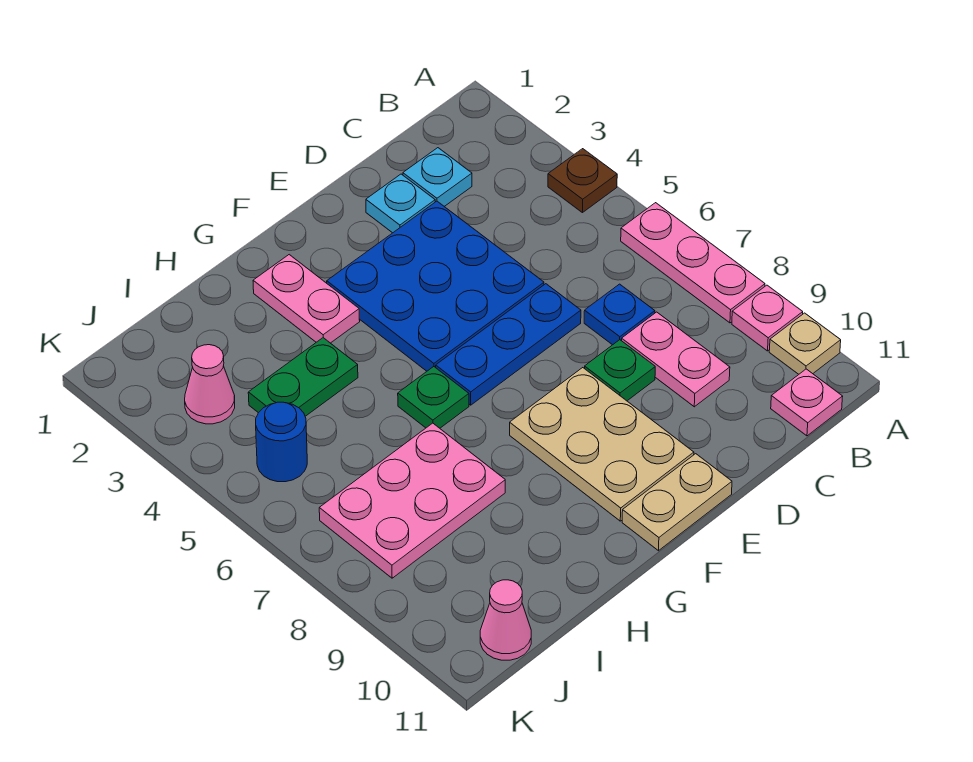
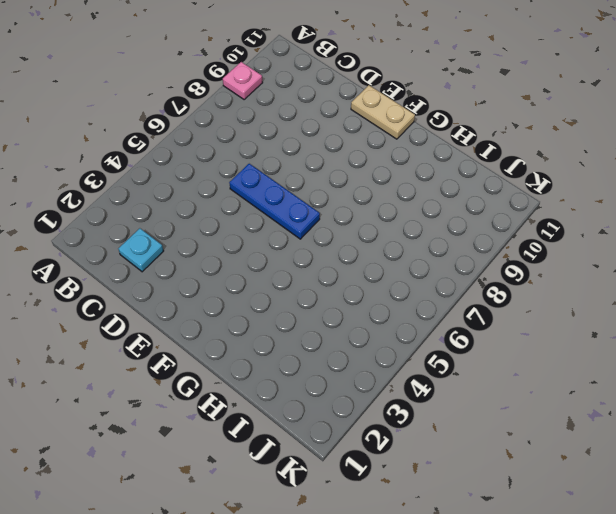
none -> brown plate A4 level 1
none -> pink plate A6:A8 level 1
none -> tan plate A10 level 1

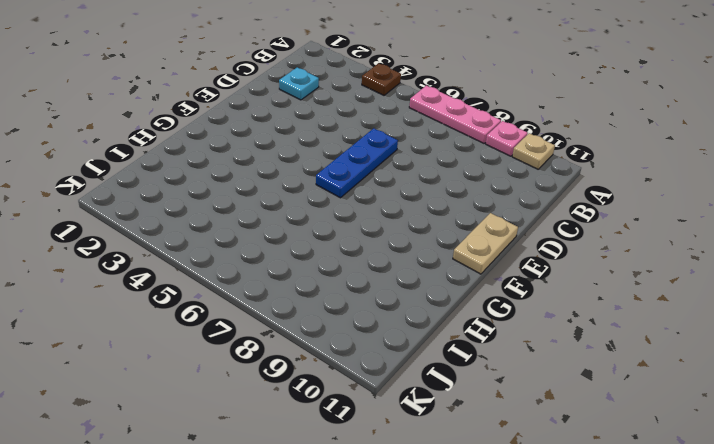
none -> pink plate B11 level 1
none -> blue plate C7 level 1
none -> pink plate C8:C9 level 1

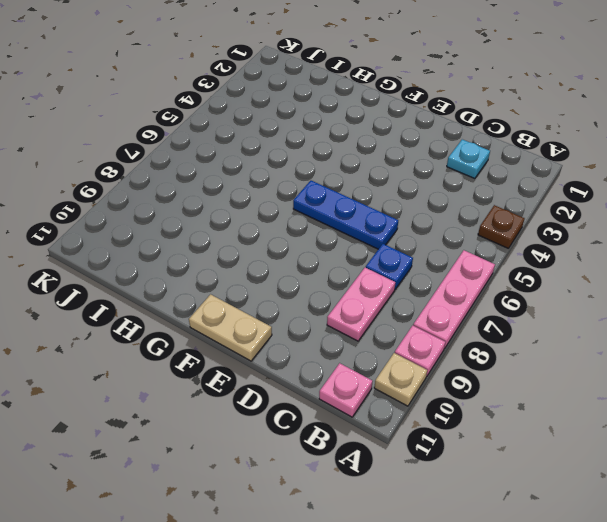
none -> cyan plate D2 level 1
none -> blue plate D3:F5 level 1
none -> green plate D8 level 1

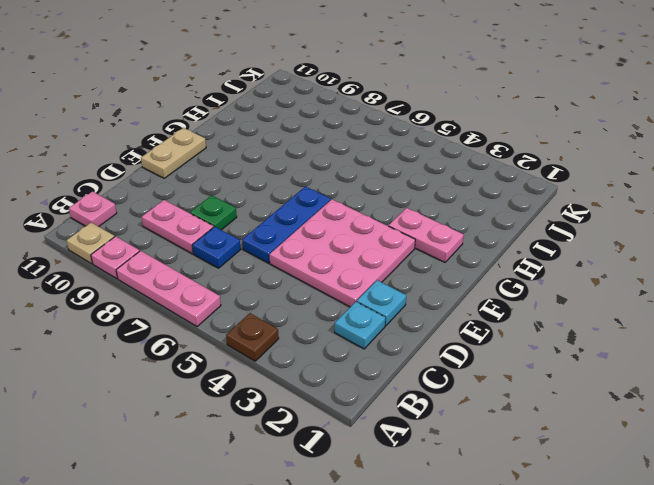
pink plate D3:F5 level 1 -> blue plate D3:F5 level 1
none -> tan plate E8:F10 level 1
none -> green plate G6 level 1
none -> green plate H4:I4 level 1

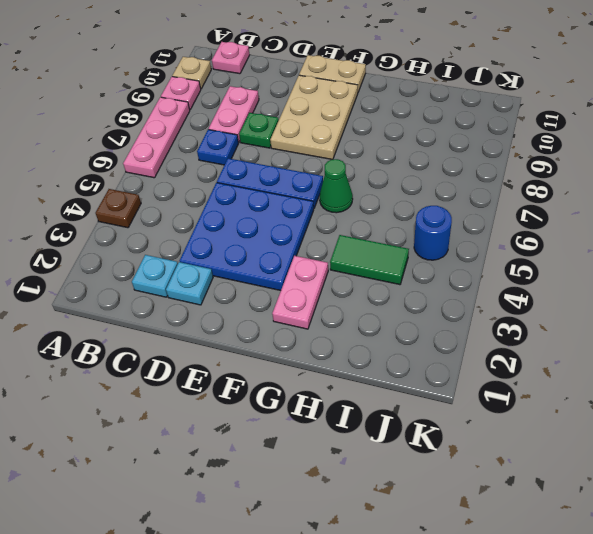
green cone G6 level 1 -> green plate G6 level 1
green tile H4:I4 level 1 -> green plate H4:I4 level 1
none -> pink plate H7:J8 level 1
none -> pink cone J3 level 1
none -> pink cone J11 level 1

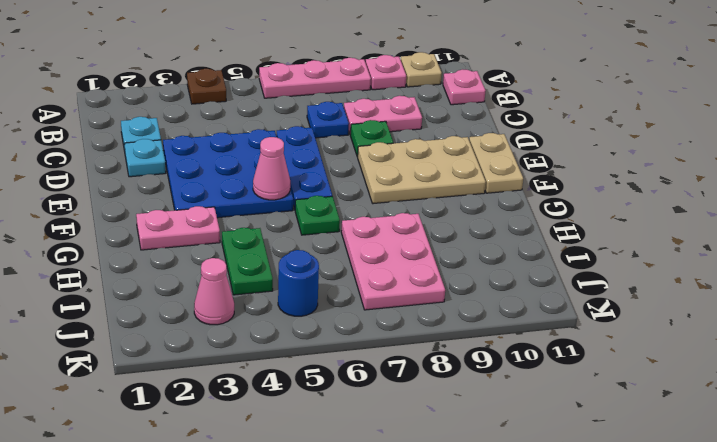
pink cone F5 level 2 -> pink cone J11 level 1

